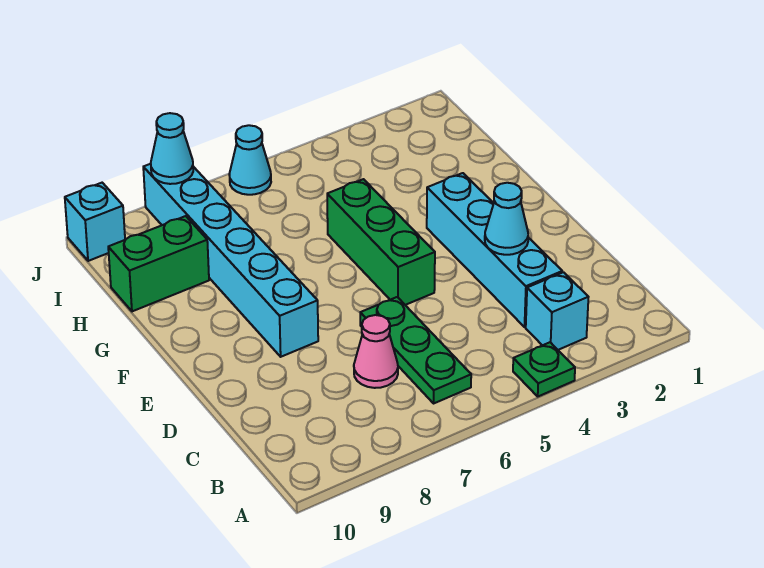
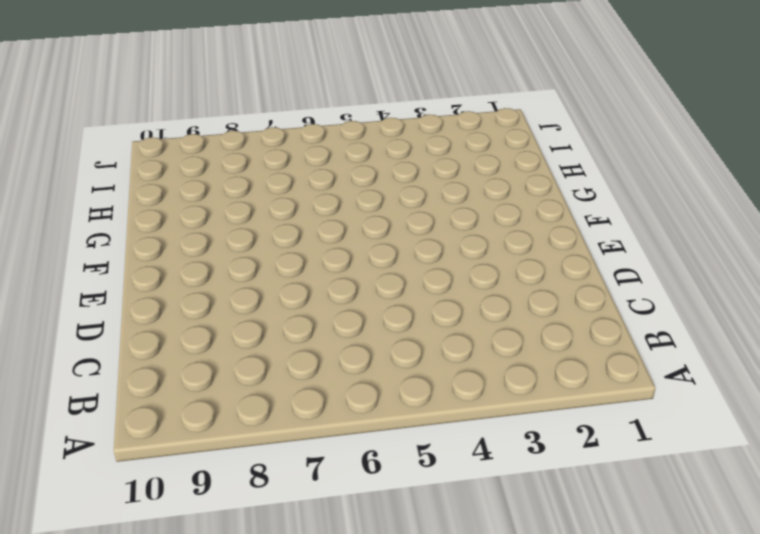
none -> green plate A4 level 1
none -> cyan brick B3 level 1
none -> green plate B6:D6 level 1

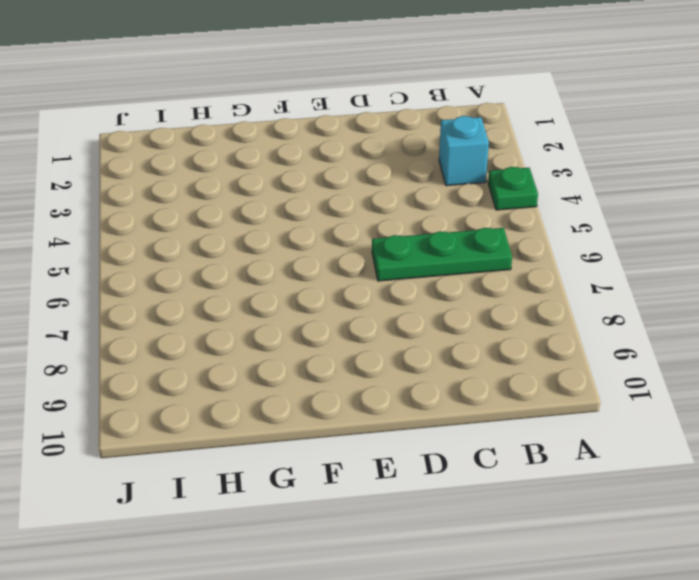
none -> cyan brick C3:F3 level 1
none -> pink cone C7 level 1
none -> green brick E5:G5 level 1

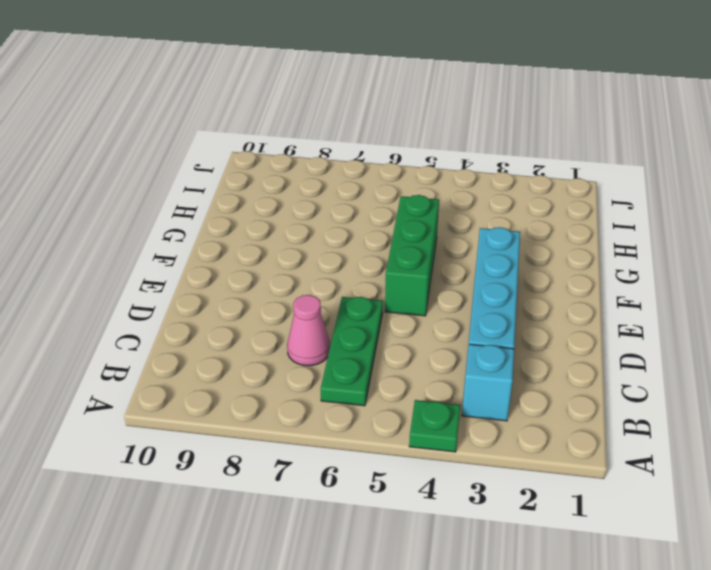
none -> cyan brick E8:J8 level 1
none -> green brick H9:H10 level 1
none -> cyan cone J6 level 1

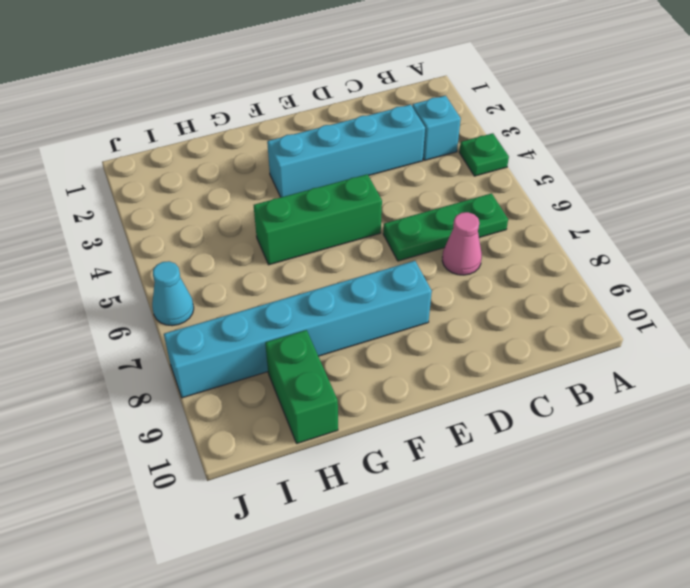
none -> cyan brick J10 level 1
none -> cyan cone D3 level 2
none -> cyan cone J8 level 2

